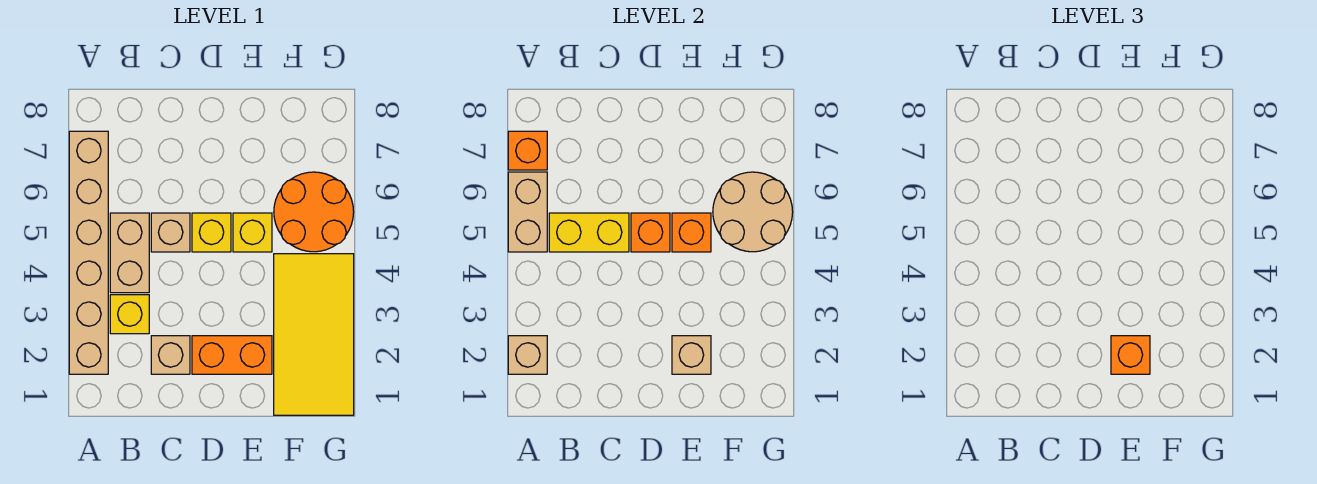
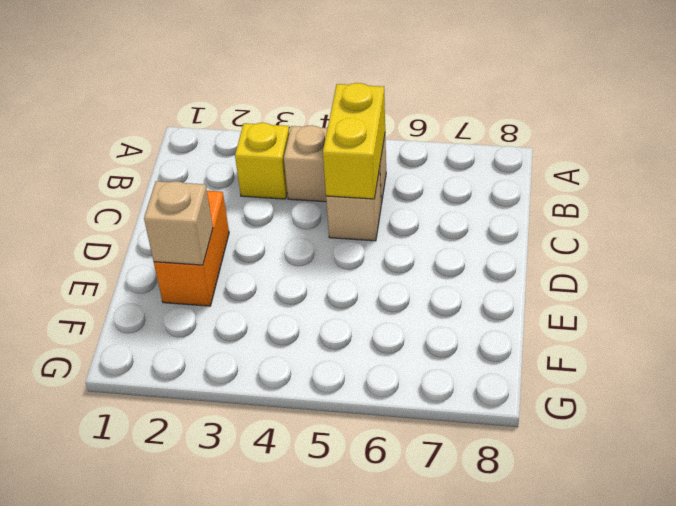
none -> tan brick A2:A7 level 1
none -> tan brick C2 level 1
none -> yellow brick D5 level 1

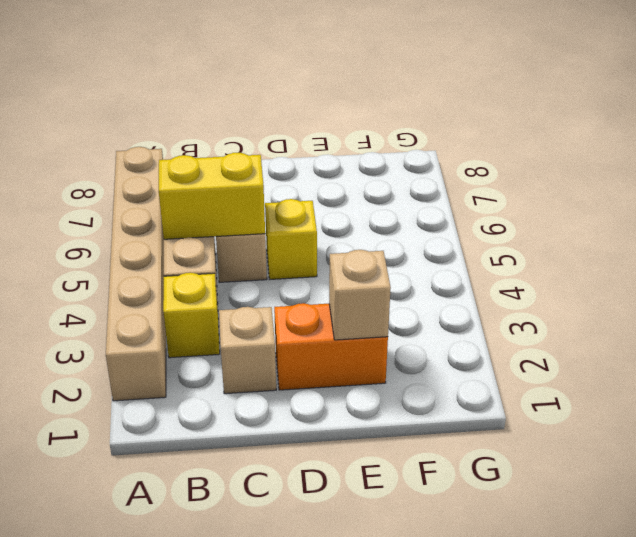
none -> yellow brick E5 level 1
none -> yellow tile F1:G4 level 1
none -> orange round brick F5:G6 level 1

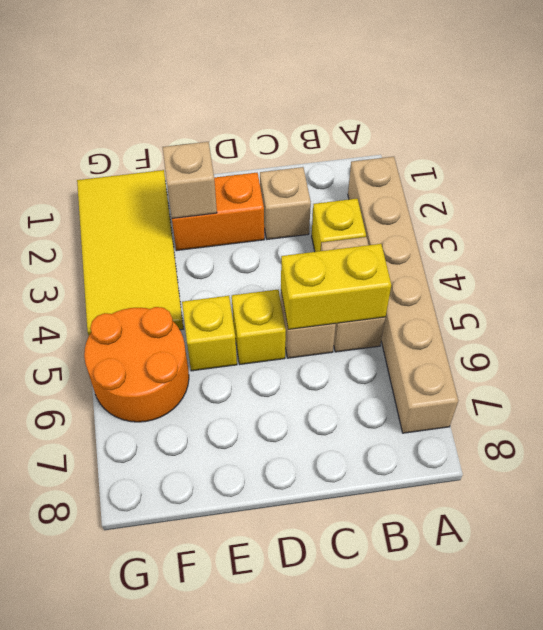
none -> tan brick A2 level 2
none -> tan brick A5:A6 level 2
none -> orange brick A7 level 2

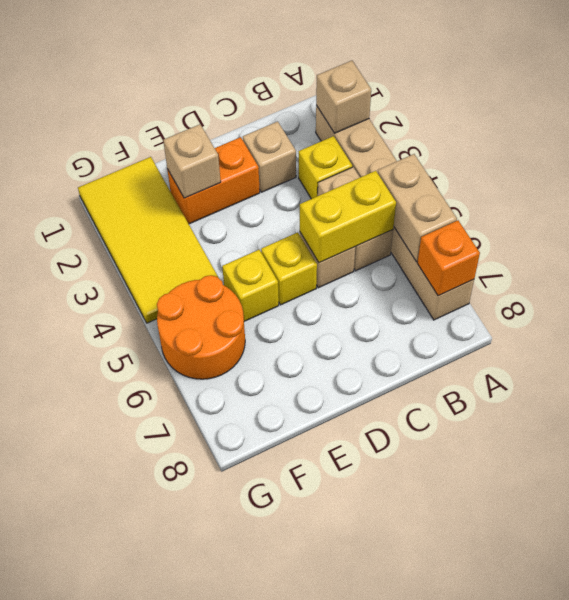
none -> orange brick D5 level 2
none -> orange brick E5 level 2
none -> tan round brick F5:G6 level 2

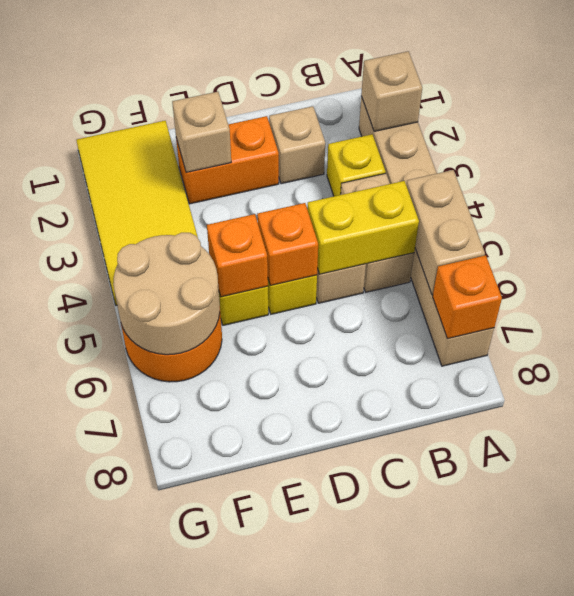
none -> orange brick E2 level 3

